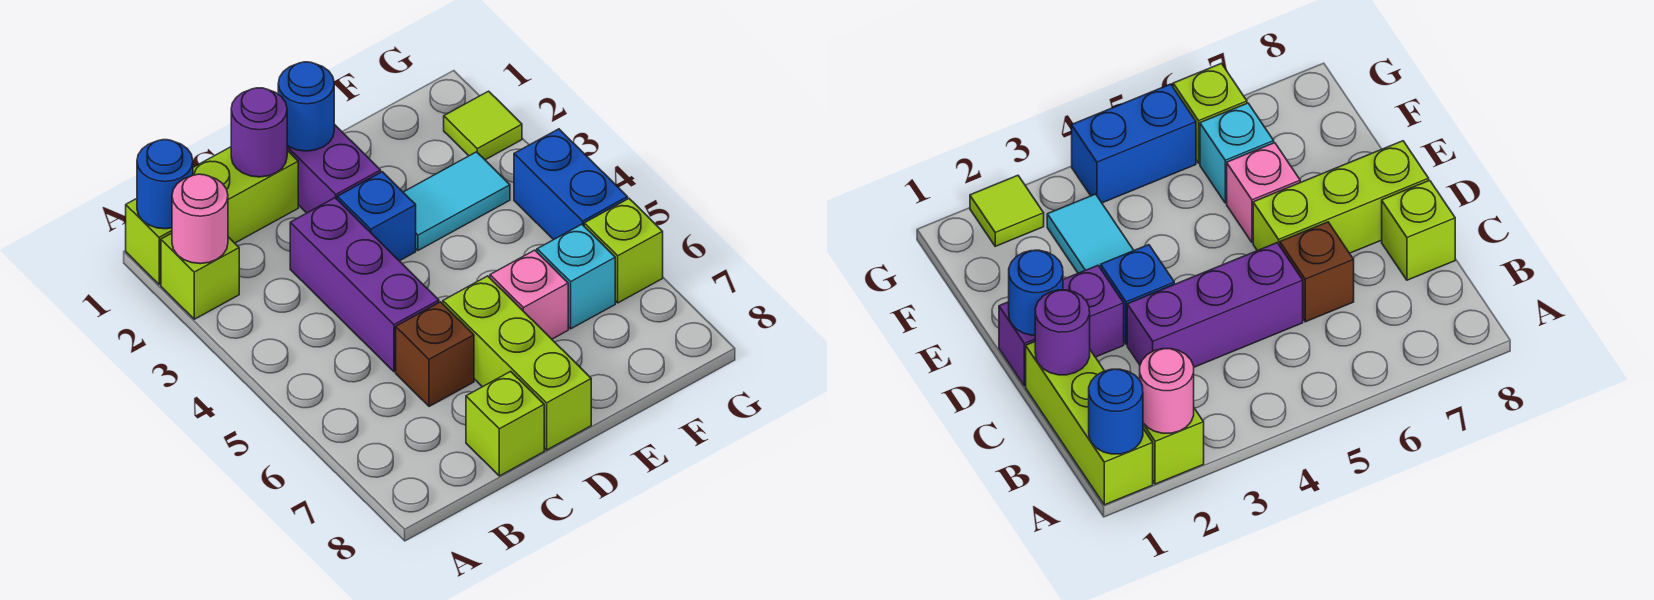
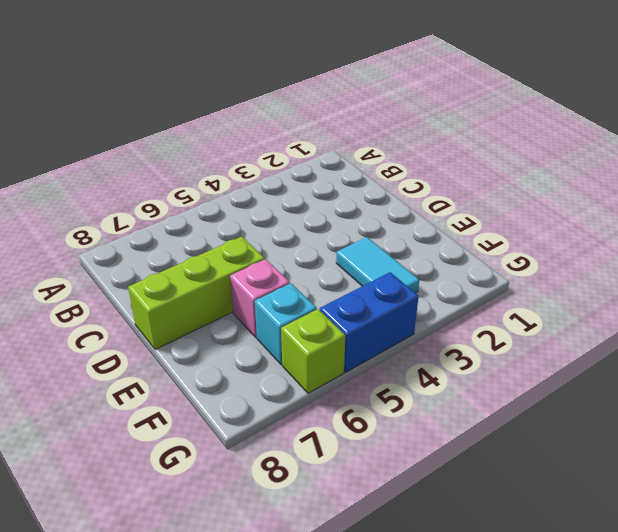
none -> lime brick A1:C1 level 1
none -> lime brick A2 level 1
none -> purple brick C3:C5 level 1

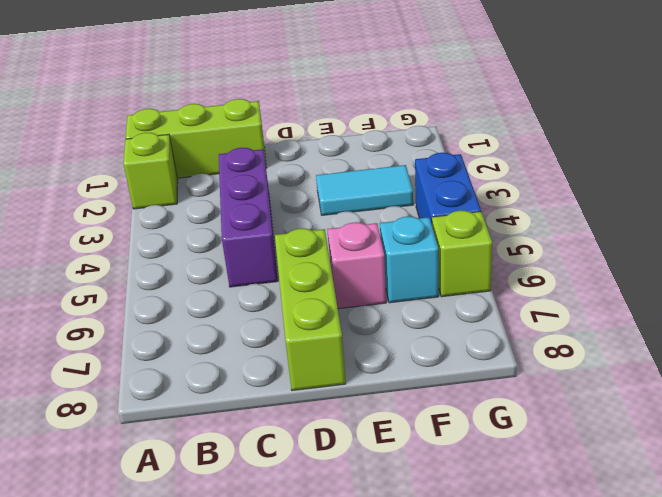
none -> brown brick C6 level 1
none -> lime brick C8 level 1
none -> purple brick D1:D2 level 1

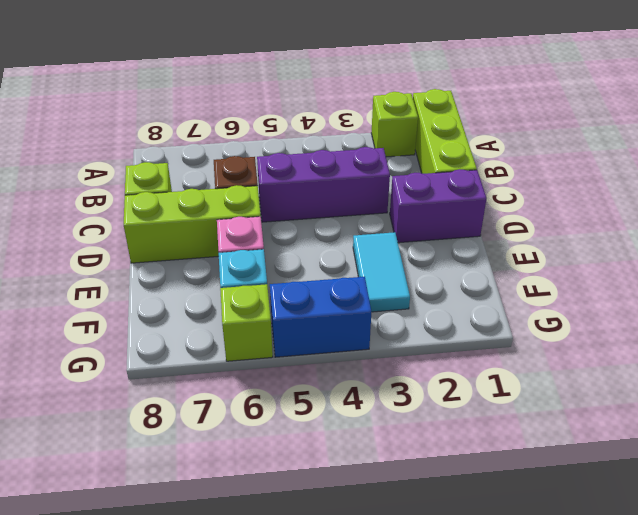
none -> blue brick D3 level 1
none -> lime tile G2 level 1
none -> blue round brick A1 level 2

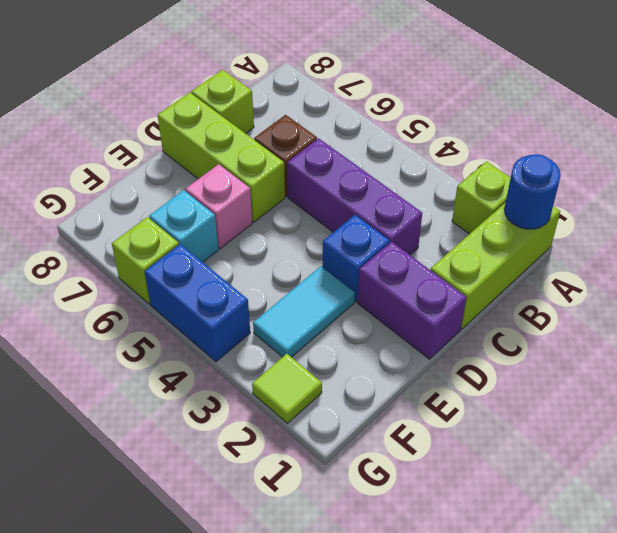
none -> pink round brick A2 level 2
none -> purple round brick C1 level 2
none -> blue round brick D1 level 2

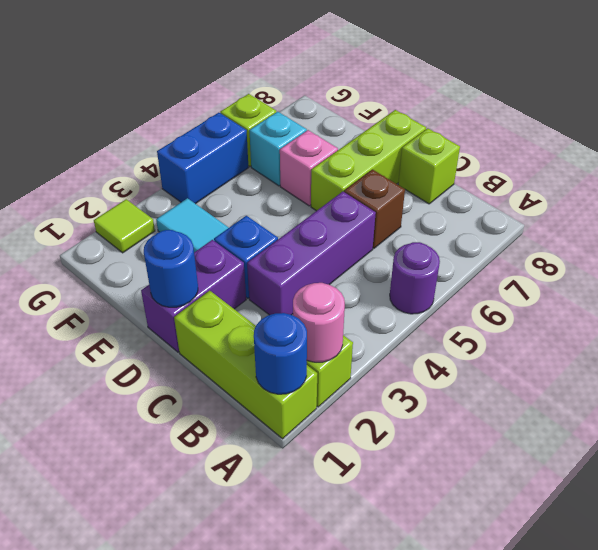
purple round brick A5 level 1 -> purple round brick C1 level 2

